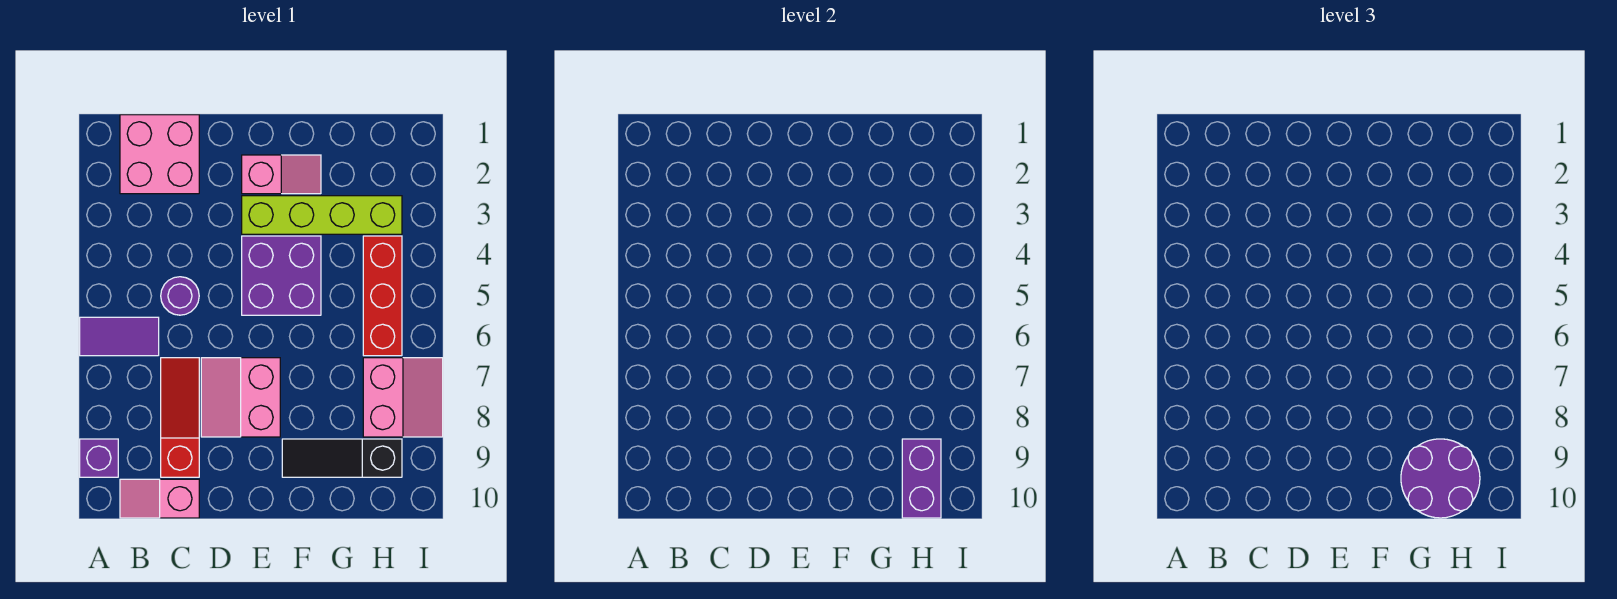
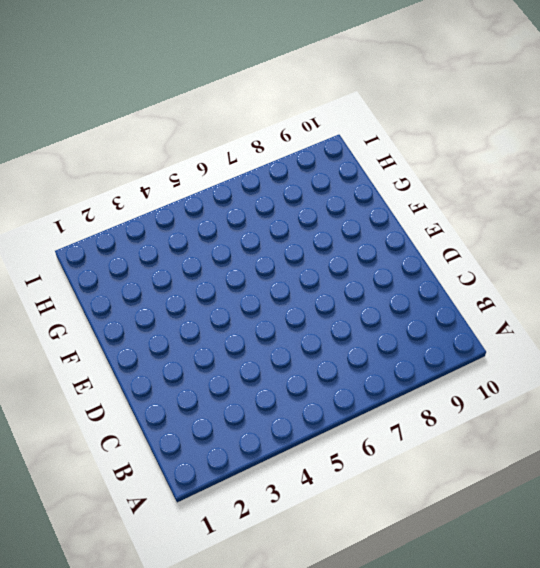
none -> purple tile A6:B6 level 1
none -> purple brick A9 level 1
none -> pink brick B1:C2 level 1

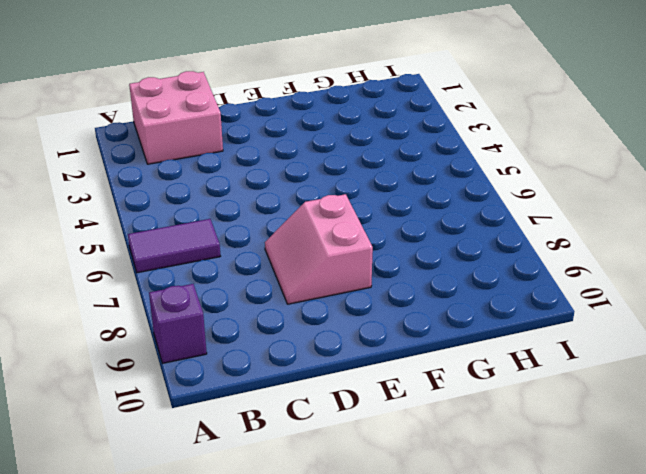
none -> pink slope B10:C10 level 1 top C
none -> purple round brick C5 level 1
none -> red slope C7:C9 level 1 top 9

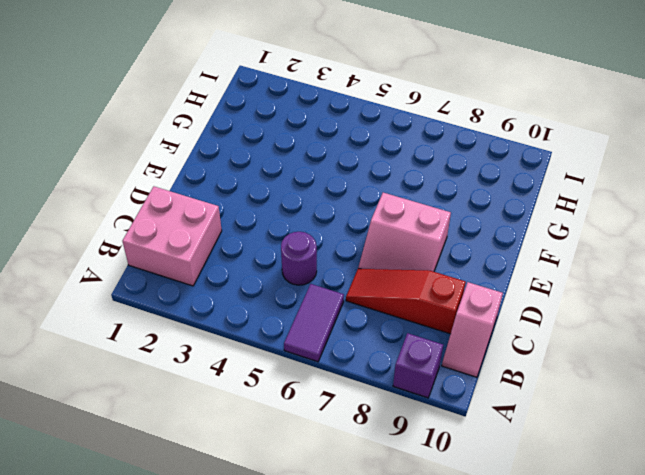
none -> pink slope E2:F2 level 1 top E
none -> lime brick E3:H3 level 1
none -> purple brick E4:F5 level 1

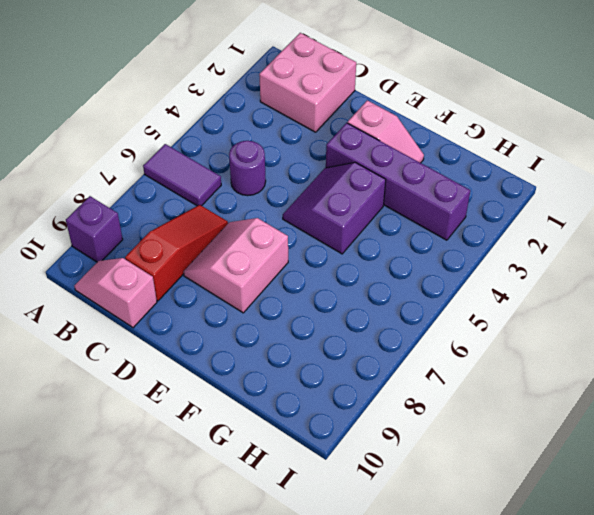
purple brick E3:H3 level 1 -> lime brick E3:H3 level 1
purple slope E4:F5 level 1 top F -> purple brick E4:F5 level 1
none -> black slope F9:H9 level 1 top H
none -> red brick H4:H6 level 1
none -> pink slope H7:I8 level 1 top H

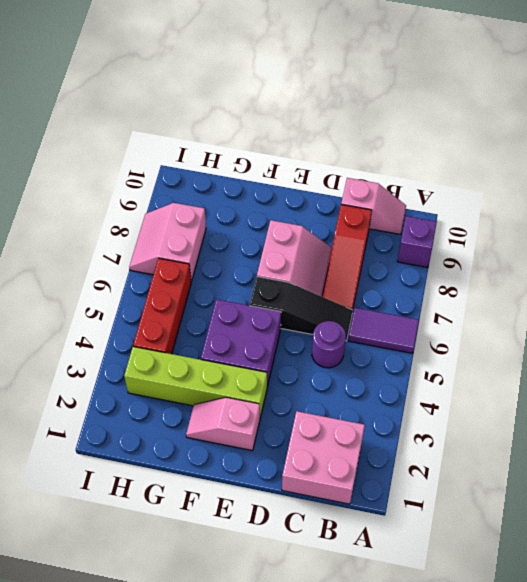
black slope C6:E6 level 1 top E -> black slope F9:H9 level 1 top H
none -> purple brick H9:H10 level 2
none -> purple round brick G9:H10 level 3

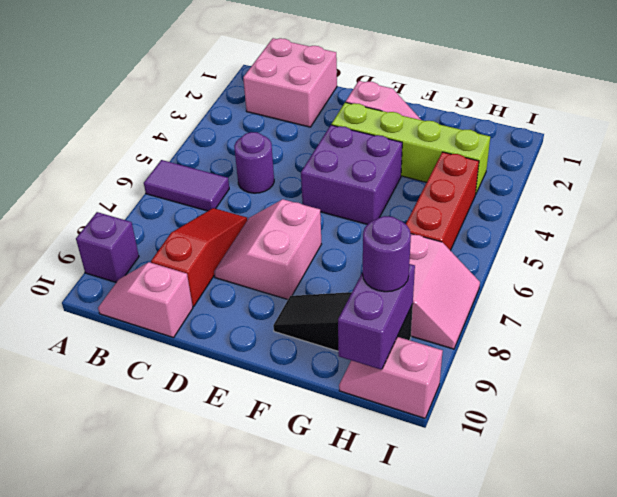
purple round brick H9 level 3 -> purple round brick G9:H10 level 3
pink slope H10:I10 level 1 top I -> none

